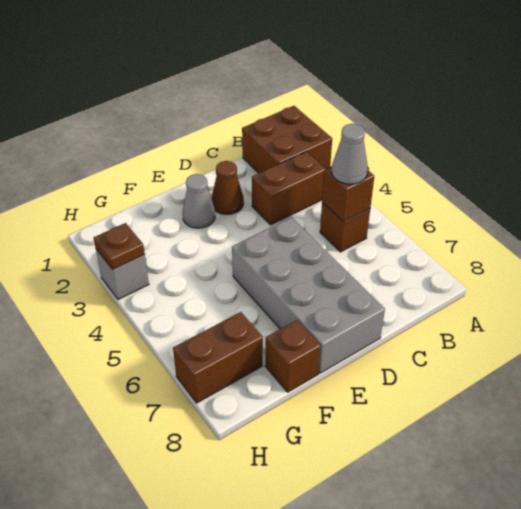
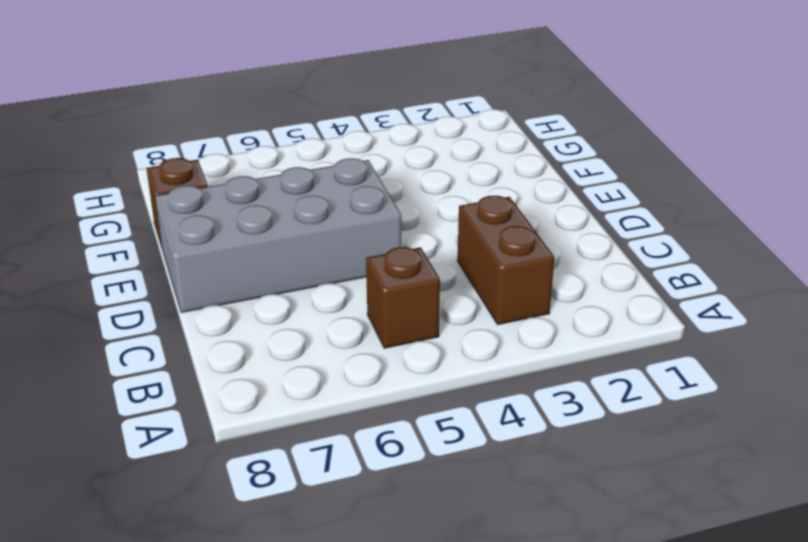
none -> brown brick A1:B2 level 1
none -> brown cone D2 level 1
none -> grey cone E2 level 1

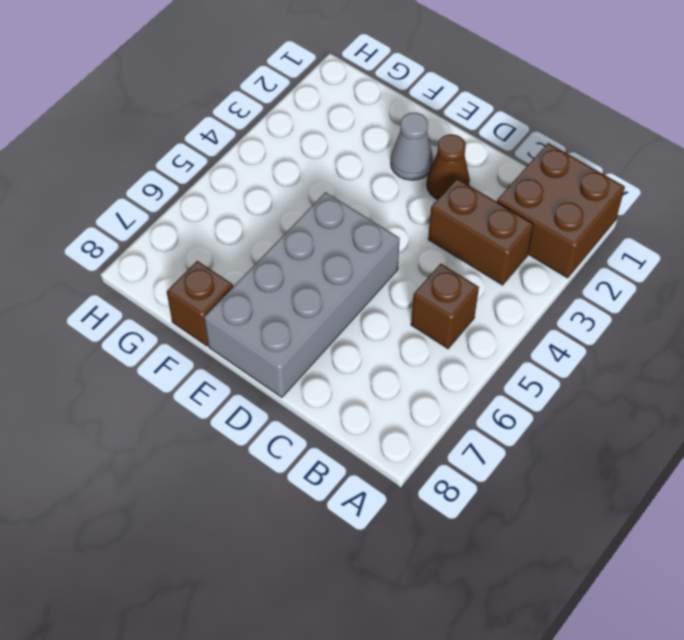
none -> brown brick G7:H7 level 1
none -> grey brick H3 level 1
none -> brown brick B5 level 2

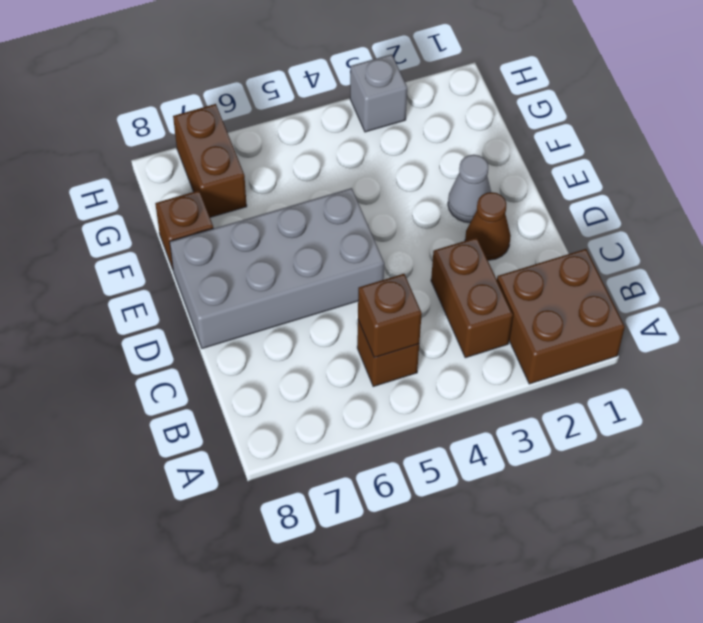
none -> brown plate H3 level 2
none -> grey cone B5 level 3

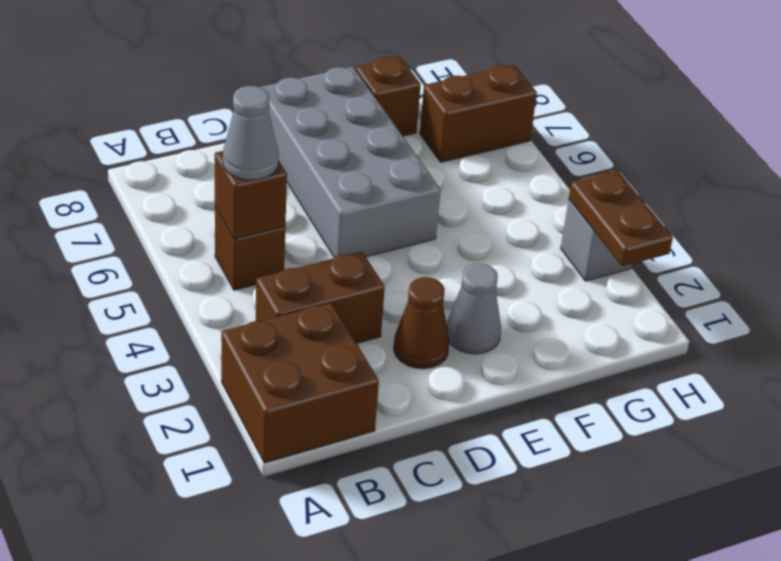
brown plate H2:H3 level 2 -> brown plate H3 level 2

